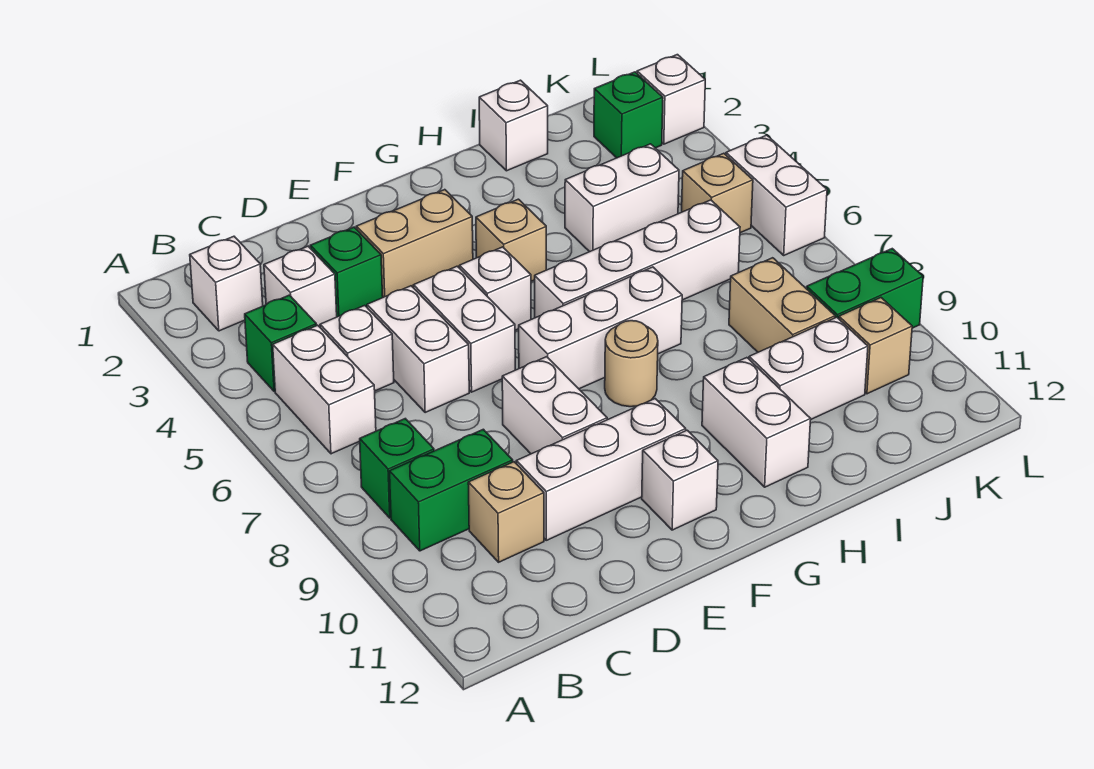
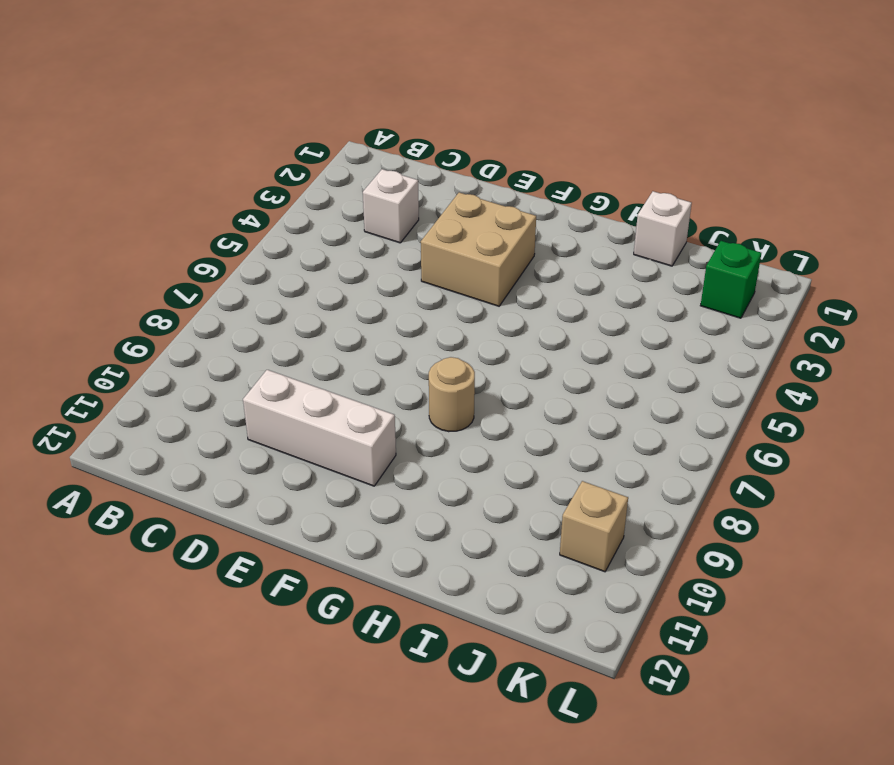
tan brick E3:F4 level 1 -> tan brick E3:F3 level 1
none -> white brick B2 level 1
none -> green brick B4 level 1
none -> white brick B5:B6 level 1
none -> green brick B8 level 1

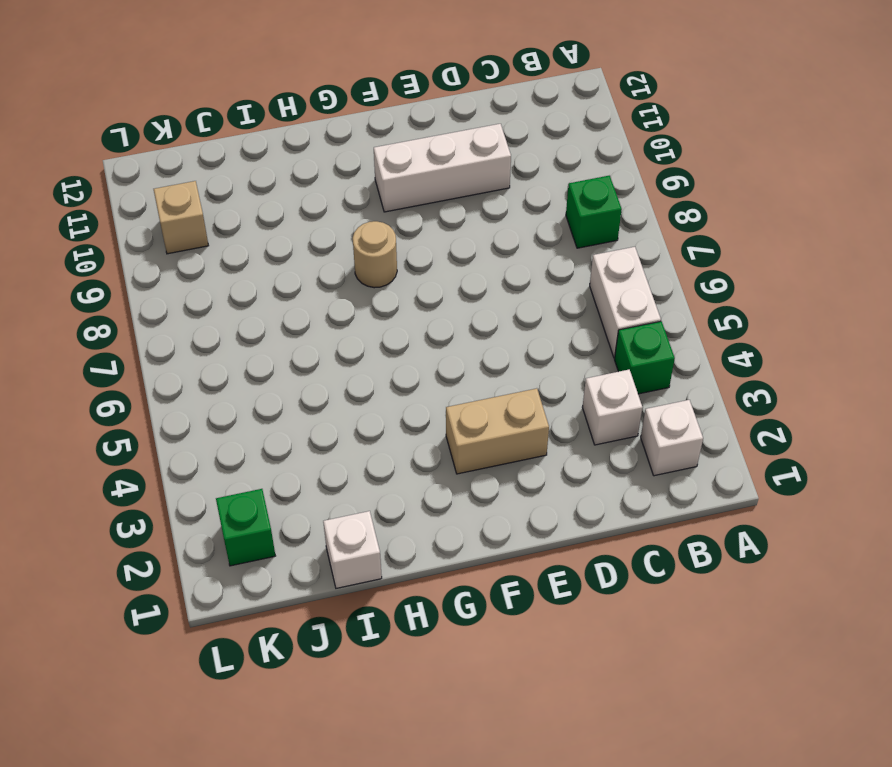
none -> green brick B9:C9 level 1
none -> white brick C5 level 1
none -> tan brick C10 level 1
none -> green brick D3 level 1

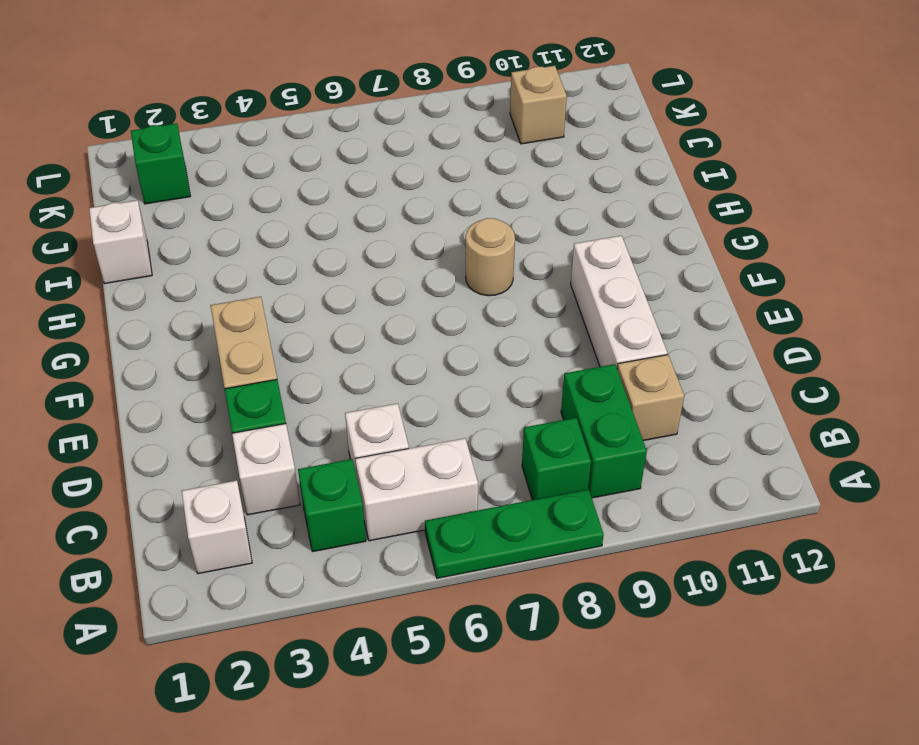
green plate A6:A8 level 1 -> none
none -> white brick D5:D6 level 1
none -> white brick E5:E6 level 1
none -> white brick E8:E9 level 1
none -> white brick F5 level 1

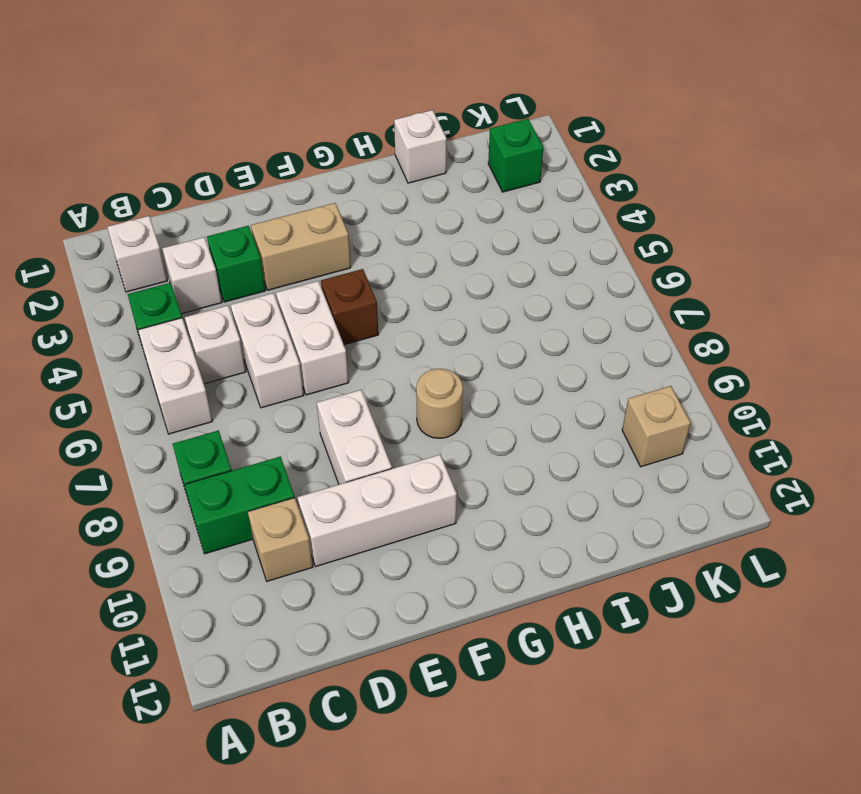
brown brick F5 level 1 -> white brick F5 level 1
none -> white brick F7:H7 level 1
none -> white brick F11 level 1
none -> tan brick G4 level 1
none -> white brick G6:J6 level 1

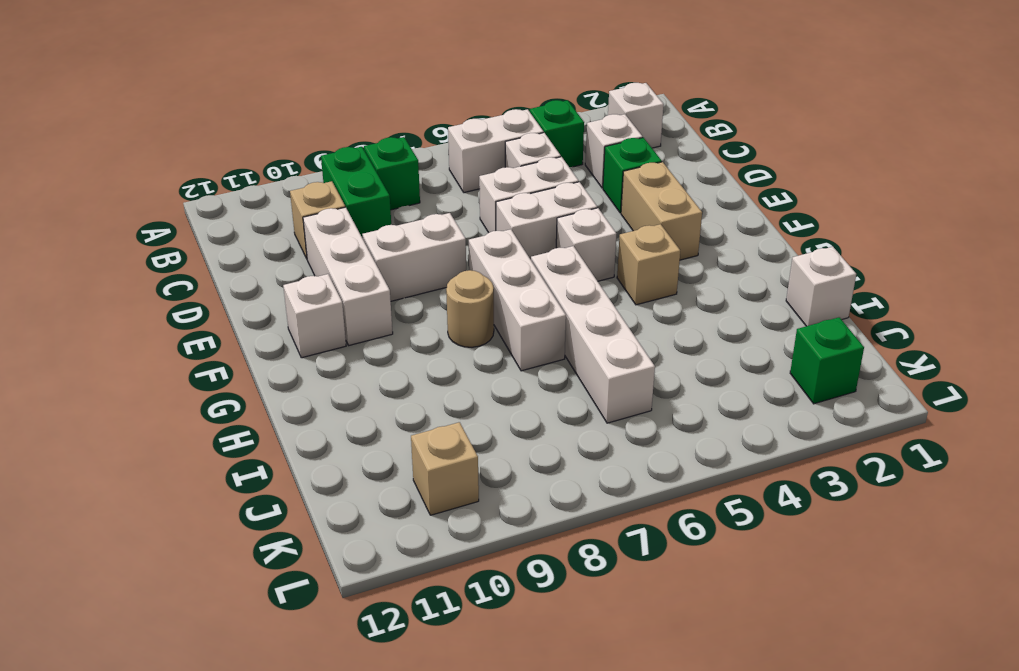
none -> white brick H10:H11 level 1
none -> white brick I4:J4 level 1
none -> white brick I10:J10 level 1
none -> tan brick J8:J9 level 1

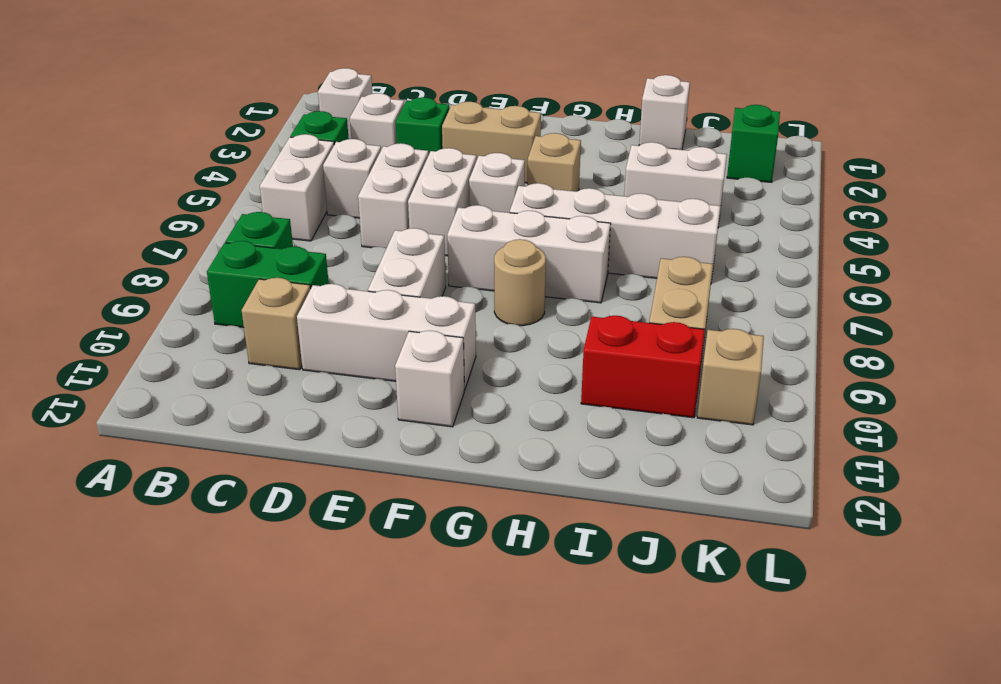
red brick I10:J10 level 1 -> white brick I10:J10 level 1
none -> white brick H10:H11 level 1
none -> tan brick K5 level 1
none -> green brick K9:L9 level 1
none -> white brick L2 level 1

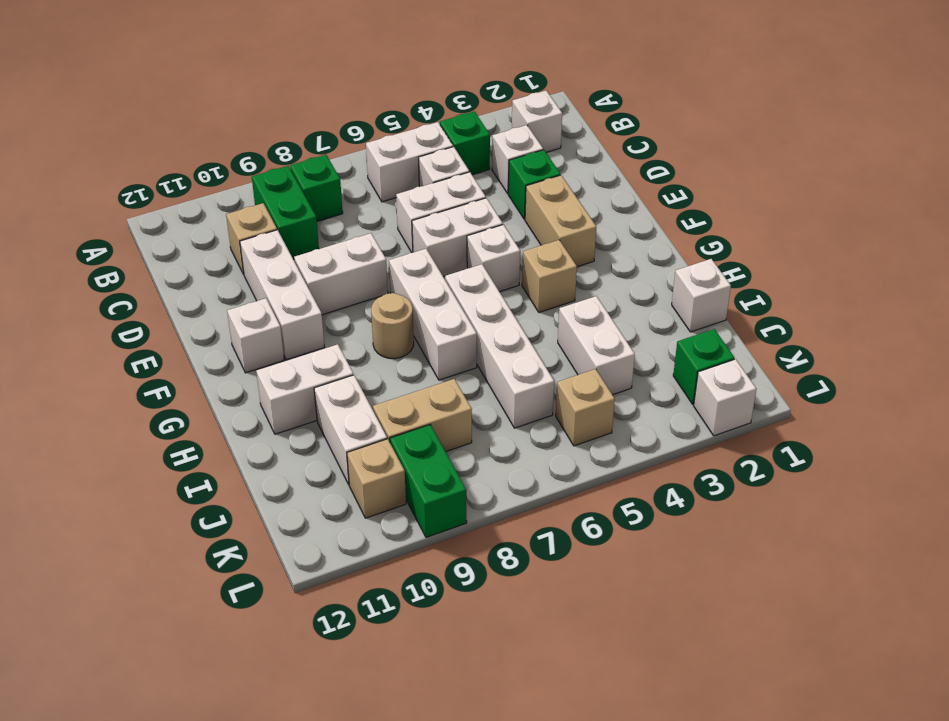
none -> white brick L5:L6 level 1

